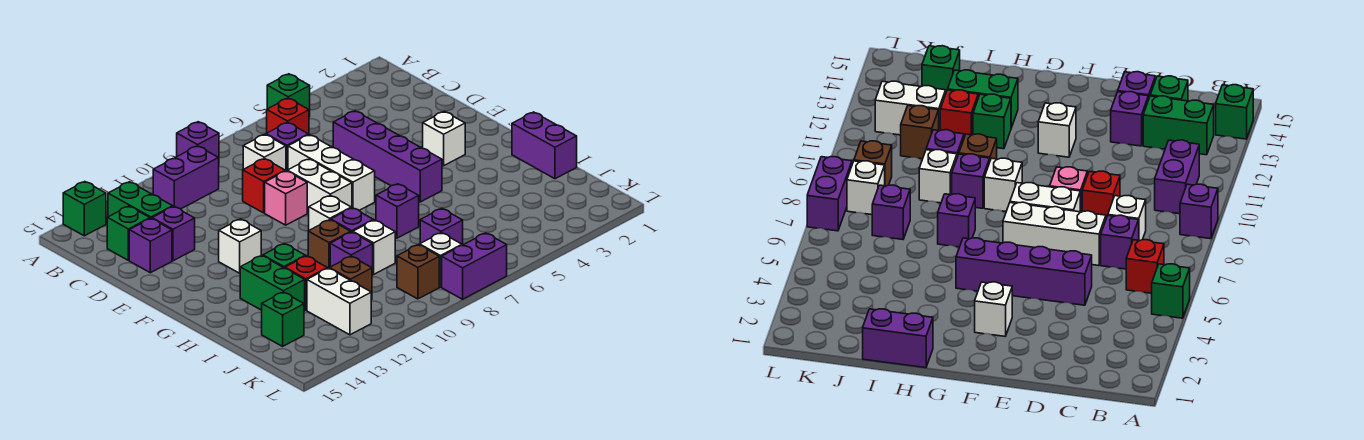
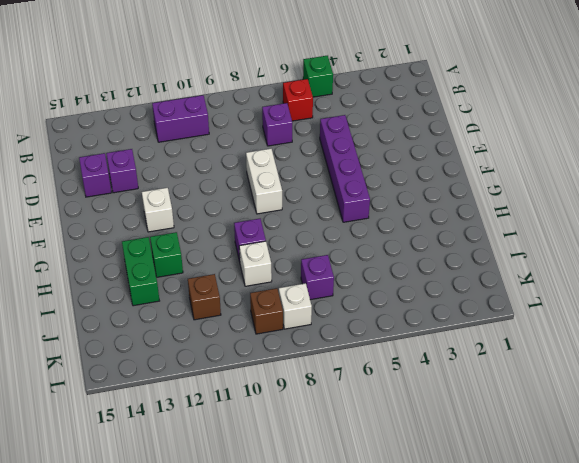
none -> purple brick A9 level 1
none -> green brick A14 level 1
none -> green brick B13:C13 level 1
none -> white brick C8 level 1

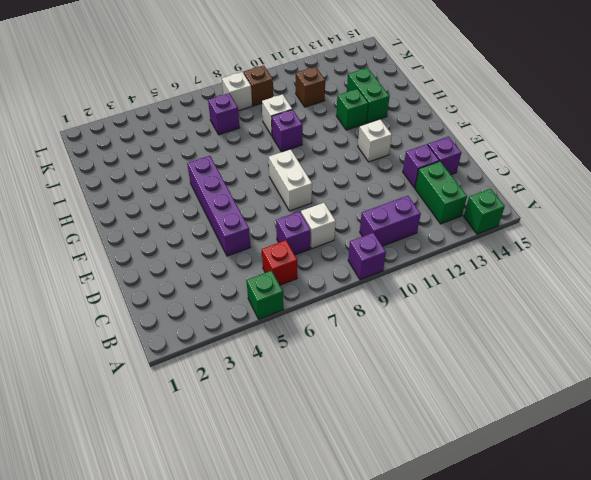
none -> green brick C14 level 1
none -> white brick D7:F7 level 1
none -> red brick D9 level 1
none -> pink brick E9 level 1

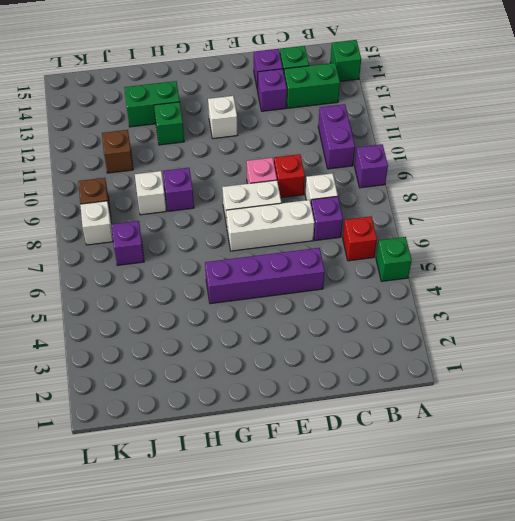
none -> white brick F3 level 1
none -> white brick G9 level 1
none -> purple brick H1:I1 level 1
none -> purple brick H7 level 1

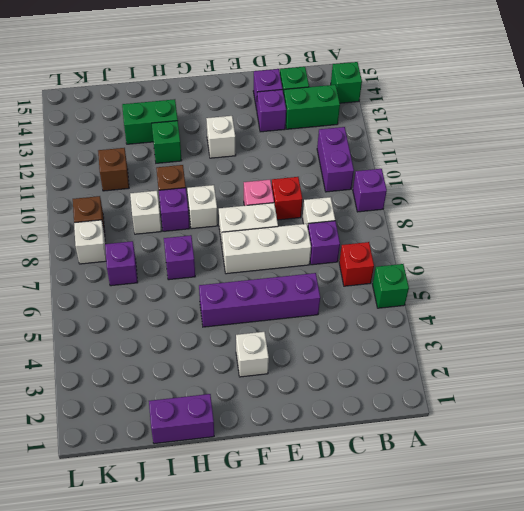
none -> purple brick I10 level 1
none -> red brick I12 level 1
none -> white brick J12:K12 level 1
none -> green brick J14 level 1

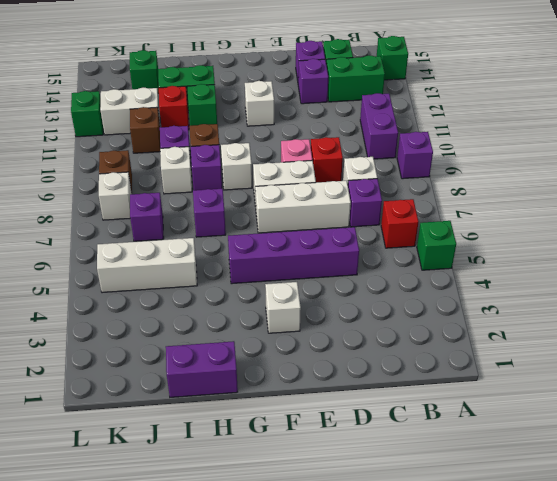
white brick I5:K5 level 1 -> none
green brick L12 level 1 -> none
none -> purple brick L7:L8 level 1

